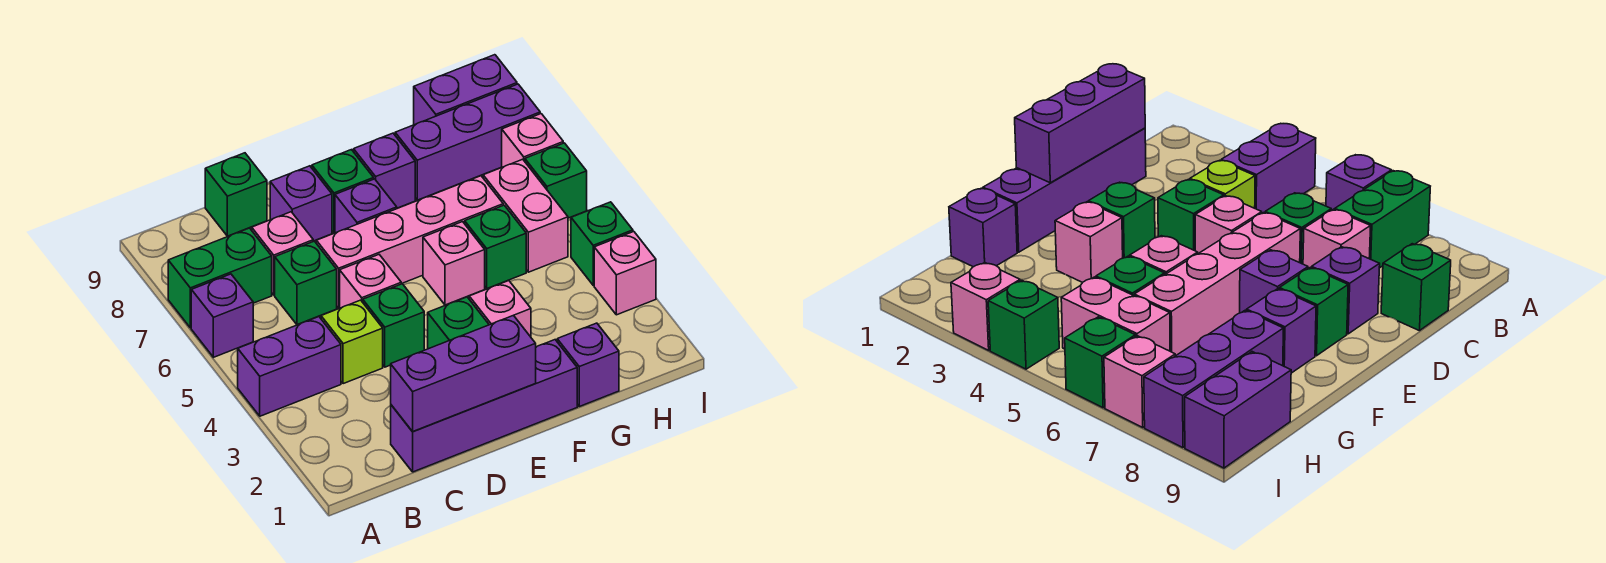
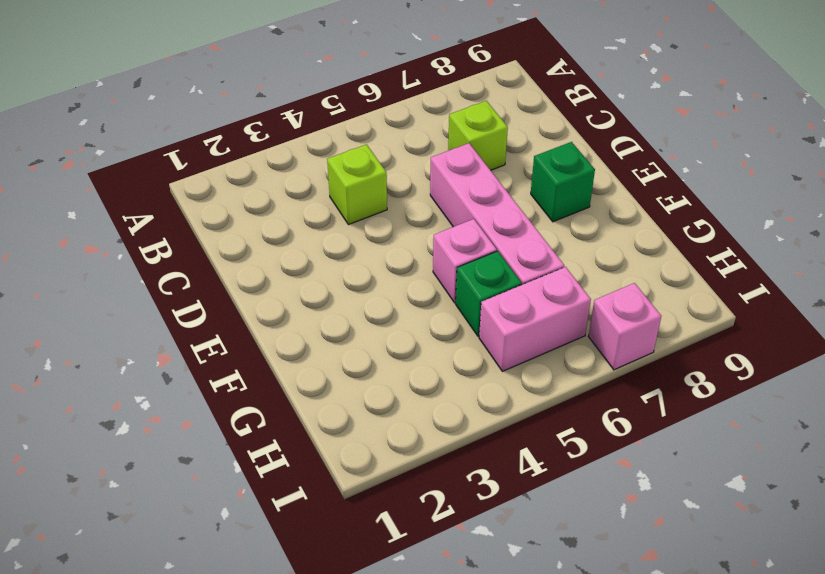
lime brick C7 level 1 -> pink brick C7 level 1
none -> purple brick A4:B4 level 1
none -> purple brick A6 level 1
none -> green brick A7:B7 level 1

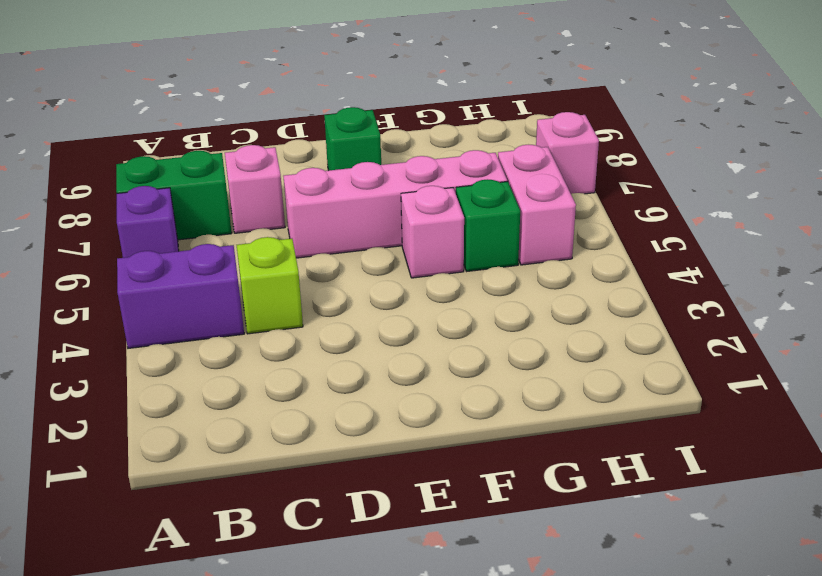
none -> purple brick C1:F1 level 1
none -> green brick C6 level 1
none -> green brick C9 level 1

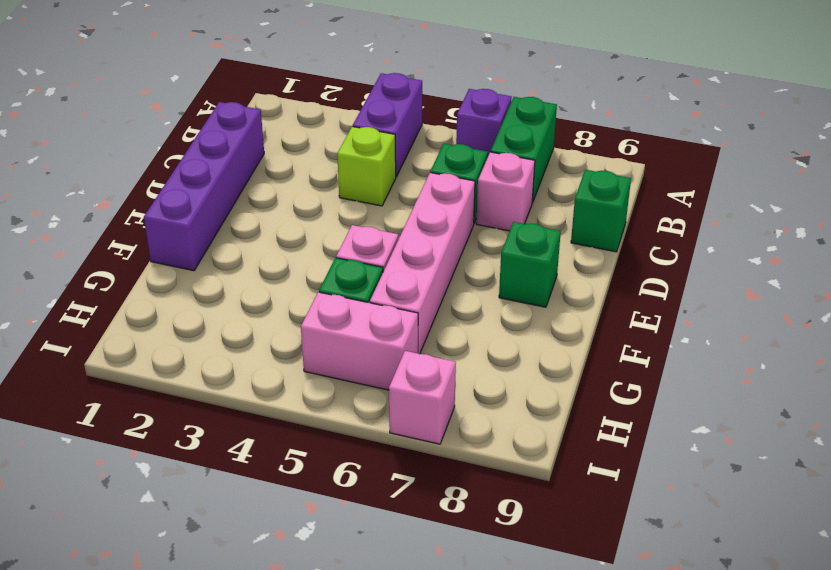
none -> green brick D4 level 1
none -> pink brick D5 level 1
none -> purple brick D8 level 1

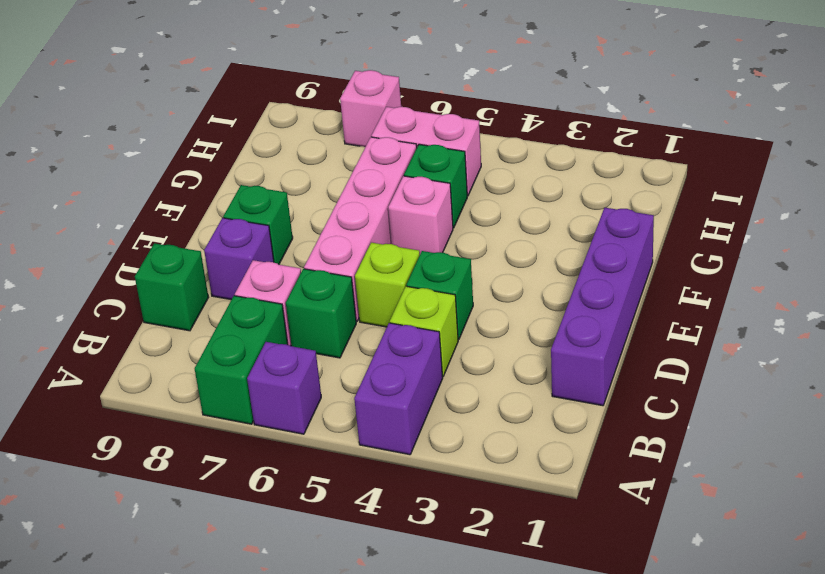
lime brick D5 level 1 -> pink brick D5 level 1
none -> green brick E3 level 1
none -> purple brick E7 level 1
none -> pink brick F3 level 1

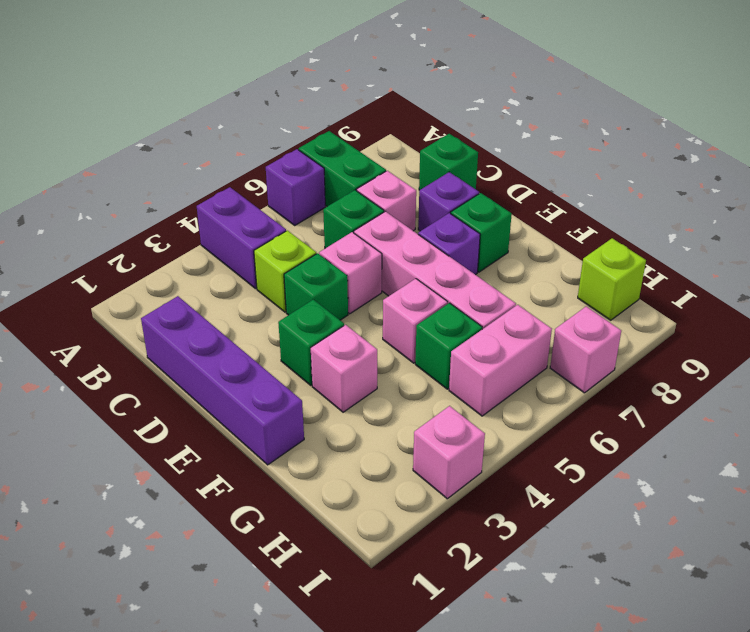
lime brick H9 level 1 -> purple brick H9:I9 level 1
none -> purple brick F8 level 1
none -> purple brick G1 level 1
none -> purple brick G8:I8 level 1

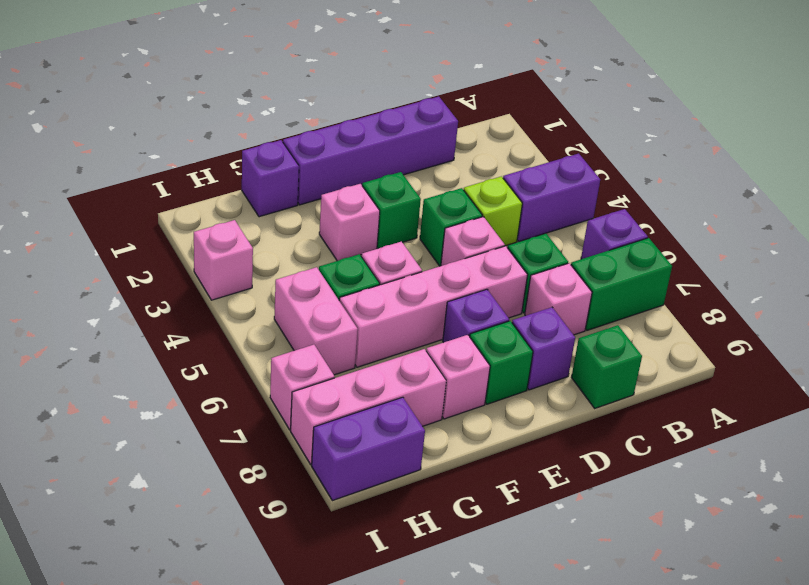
pink brick F8 level 1 -> purple brick F8 level 1
pink brick G8:I8 level 1 -> purple brick G8:I8 level 1
none -> green brick I4 level 1
none -> green brick I6 level 1
none -> purple brick C1:E1 level 2

